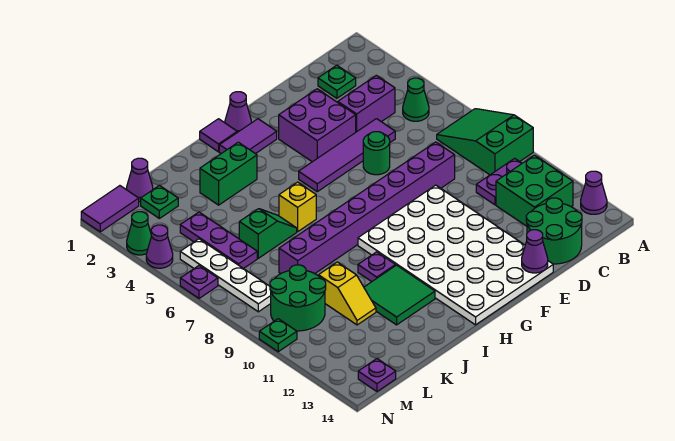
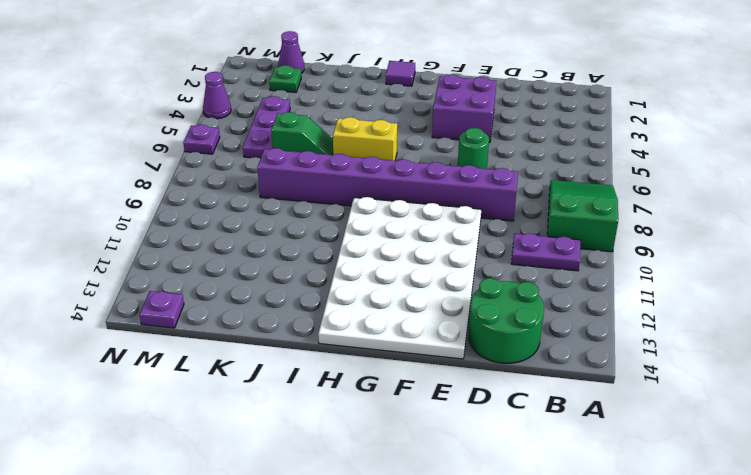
yellow brick H6:I6 level 1 -> yellow brick I6 level 1
none -> purple cone A13 level 1
none -> green cone B5 level 1
none -> green brick B11:C12 level 1
none -> green plate C2 level 1

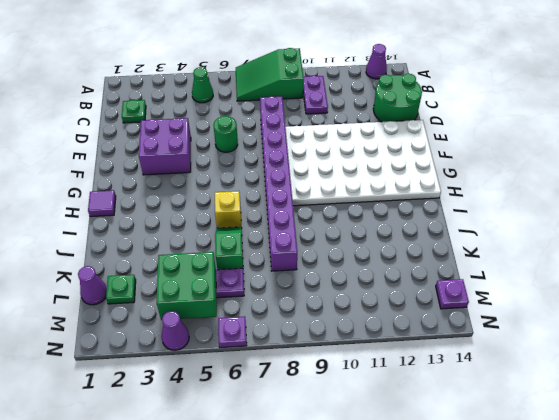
green brick L4:M5 level 2 -> green brick B11:C12 level 1
none -> purple brick C4:D4 level 1
none -> purple tile D5:G5 level 1
none -> purple cone G1 level 1
none -> purple tile G2:H2 level 1

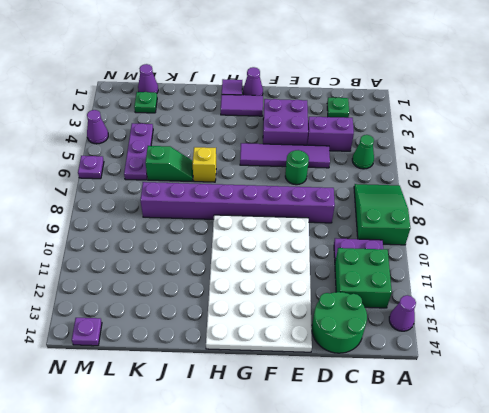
none -> green brick I3:J3 level 1
none -> purple plate I10 level 1
none -> green tile I11:J12 level 1
none -> yellow slope K10:K11 level 1 top 10

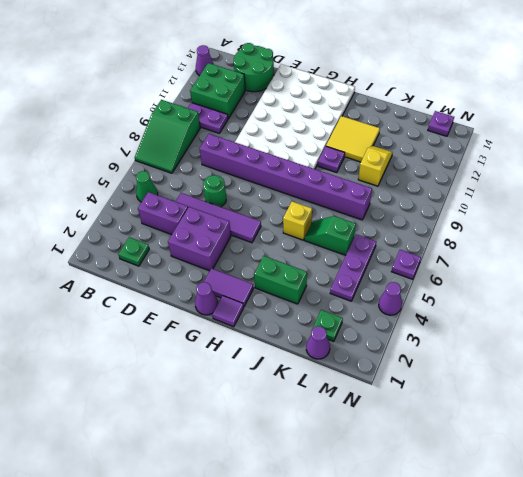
yellow tile I11:J12 level 1 -> green tile I11:J12 level 1
none -> green round brick L9:M10 level 1
none -> purple tile M1:N1 level 1
none -> white plate M5:M8 level 1
none -> green cone N3 level 1

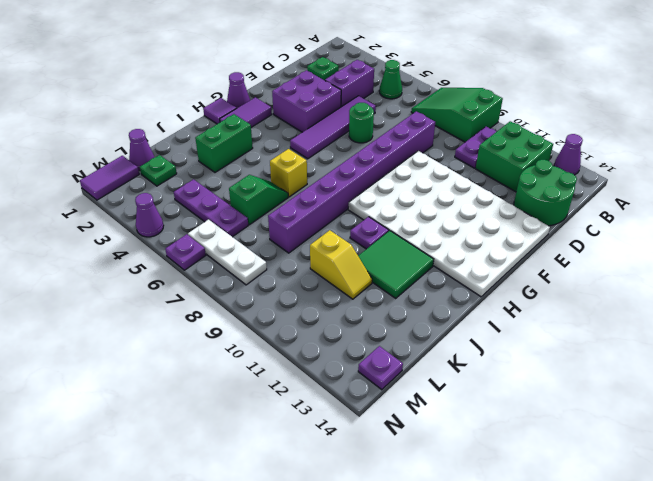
white plate M6:M8 level 1 -> white plate M5:M8 level 1
none -> green round brick L9:M10 level 1
none -> green cone N3 level 1
none -> green plate N10 level 1
none -> purple cone E14 level 2

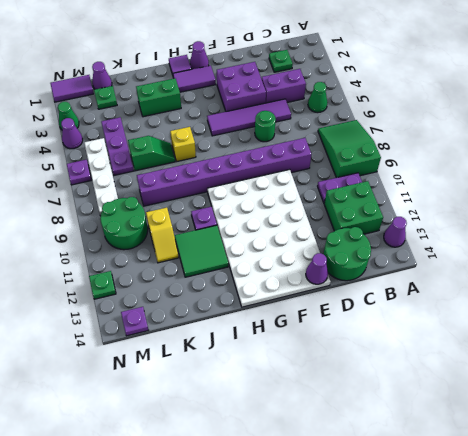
green plate N12 level 1 -> green plate N10 level 1

